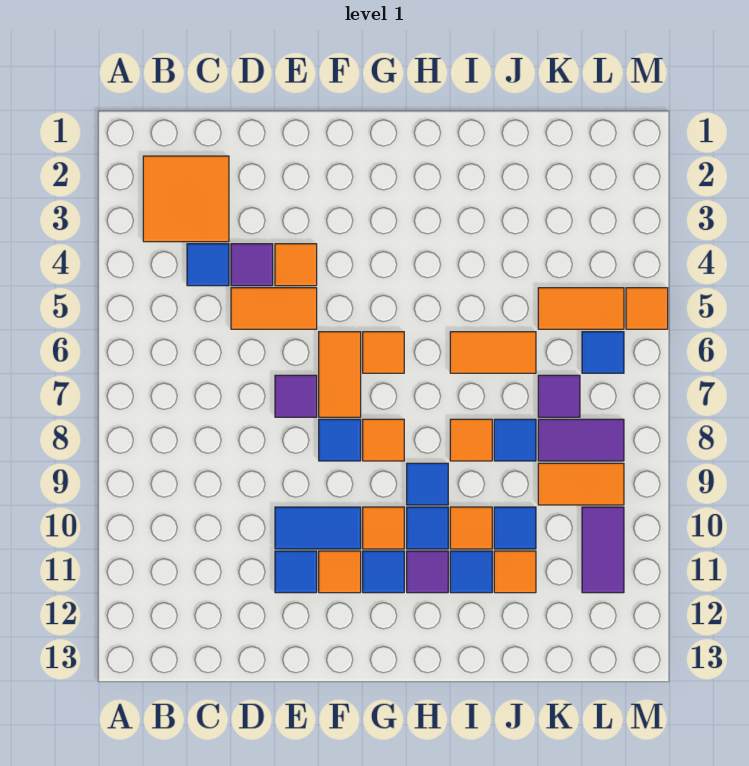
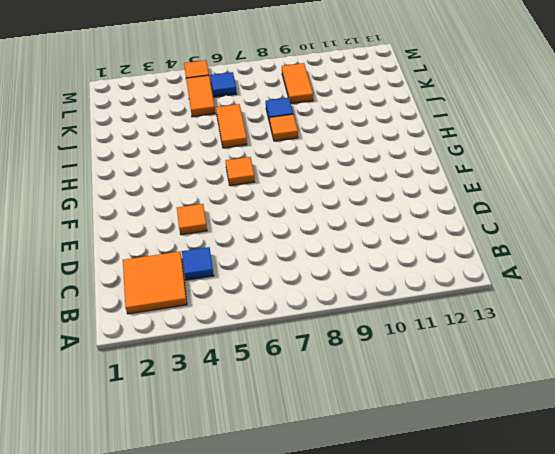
none -> purple tile D4 level 1
none -> orange tile D5:E5 level 1
none -> purple tile E7 level 1
none -> blue tile E10:F10 level 1

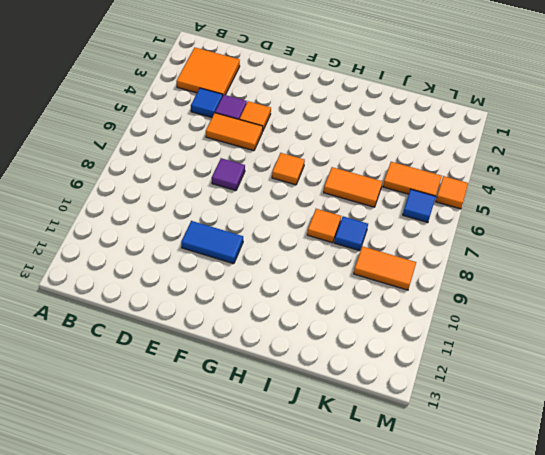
none -> blue tile E11 level 1
none -> orange tile F6:F7 level 1
none -> blue tile F8 level 1
none -> orange tile F11 level 1

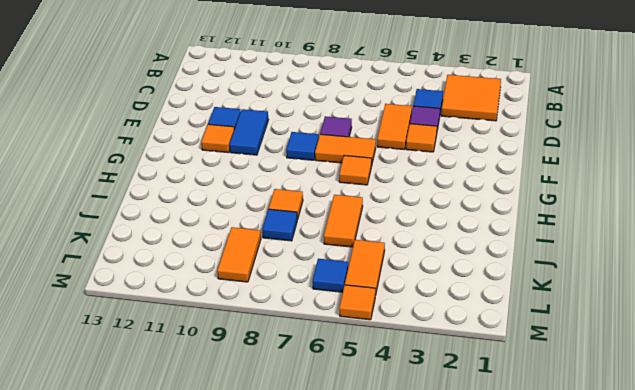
none -> orange tile G8 level 1
none -> orange tile G10 level 1
none -> blue tile G11 level 1
none -> blue tile H9 level 1

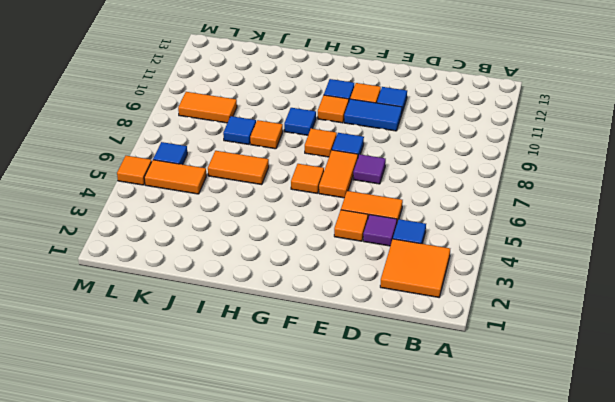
none -> blue tile H10 level 1
none -> purple tile H11 level 1
none -> orange tile I10 level 1
none -> blue tile I11 level 1

